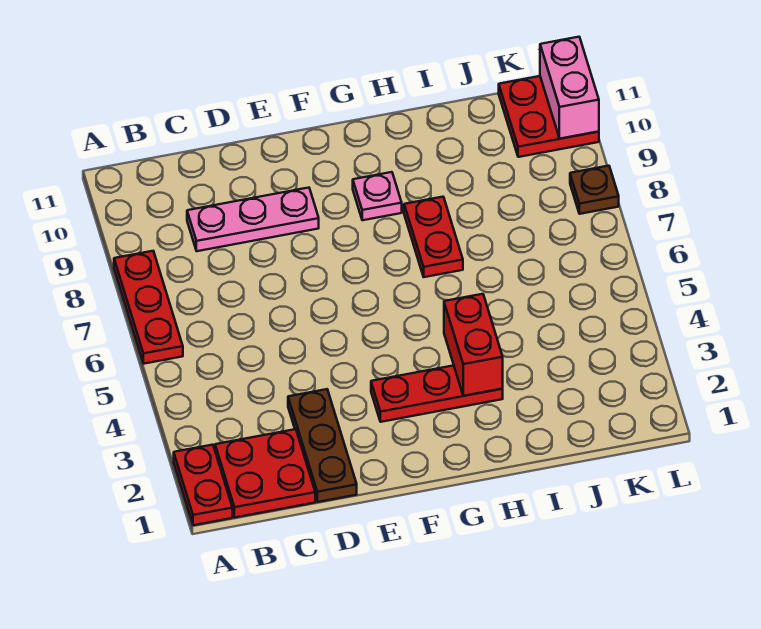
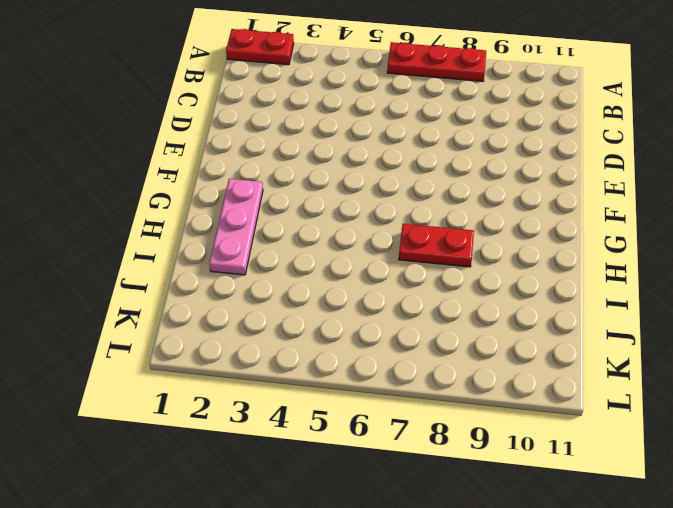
pink plate G2:I2 level 1 -> pink plate C9:E9 level 1
none -> red plate B1:C2 level 1
none -> brown plate D1:D3 level 1
none -> red plate F3:H3 level 1

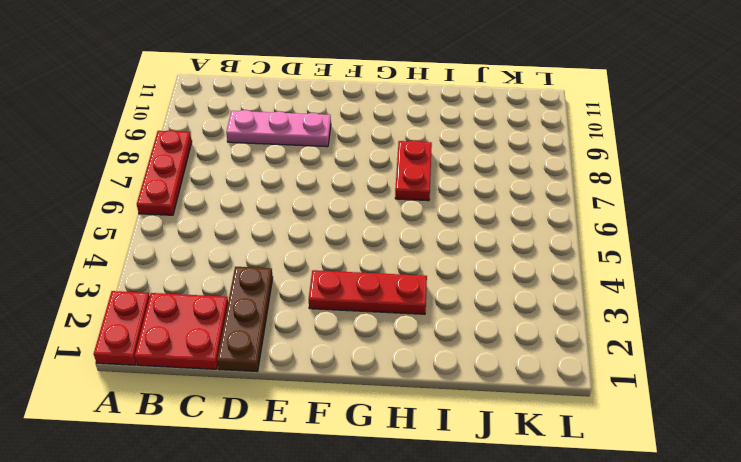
none -> pink plate G9 level 1
none -> red plate K10:L11 level 1
none -> brown plate L8 level 1

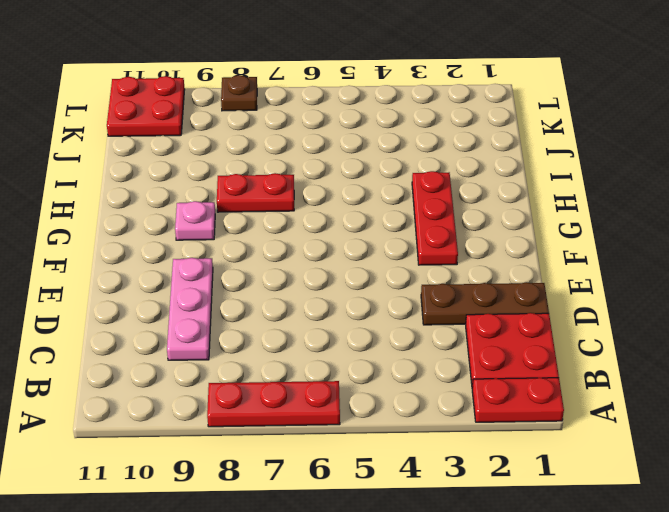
none -> red brick H3:H4 level 2
none -> pink brick L10:L11 level 2

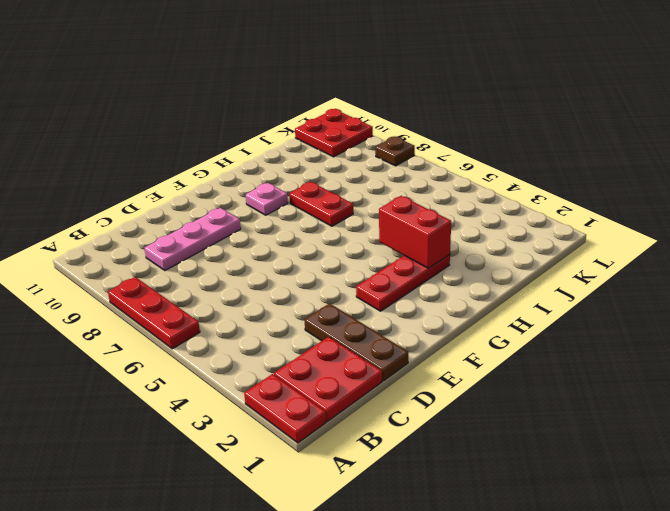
none -> pink brick L10:L11 level 2

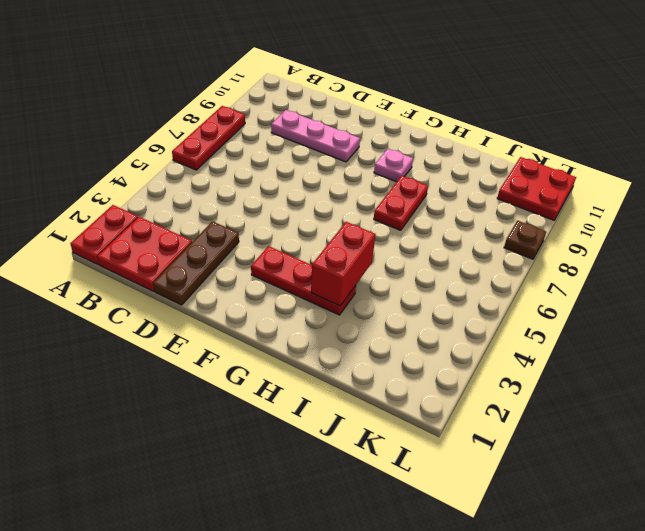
none -> pink brick L10:L11 level 2

